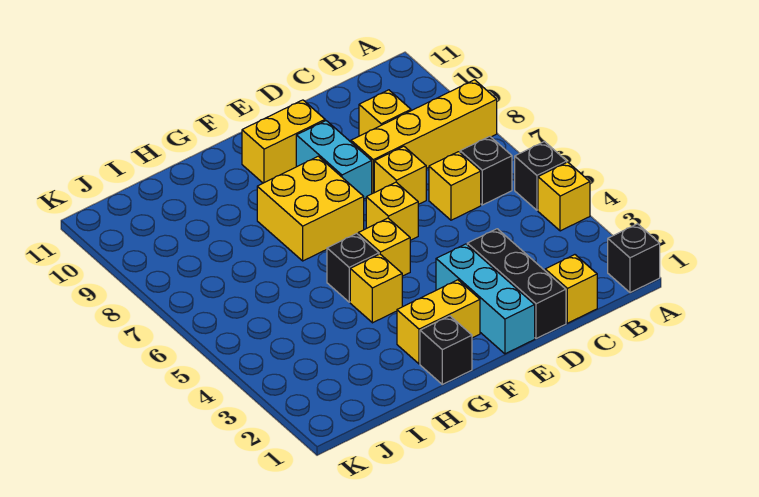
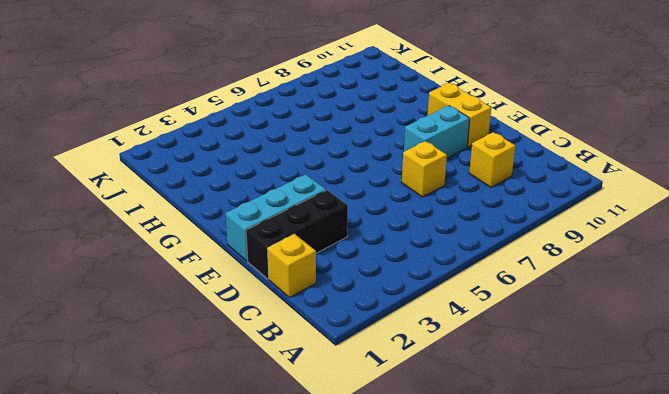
none -> black brick A1 level 1
none -> yellow brick A4 level 1
none -> black brick A5 level 1

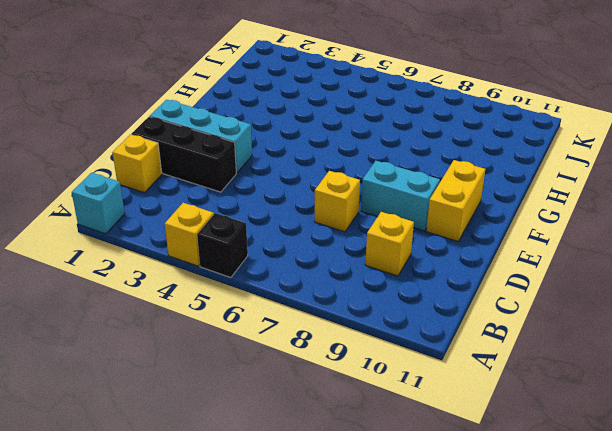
cyan brick A1 level 1 -> black brick A1 level 1
none -> yellow brick A8:D8 level 1
none -> black brick B6 level 1
none -> yellow brick C6 level 1

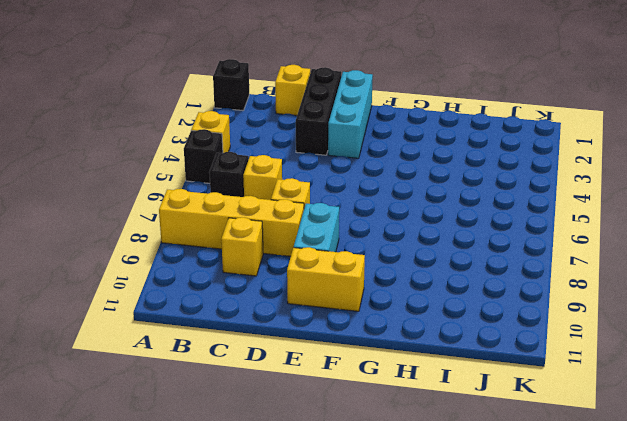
none -> yellow brick E6 level 1
none -> yellow brick F2:G2 level 1
none -> yellow brick F5 level 1

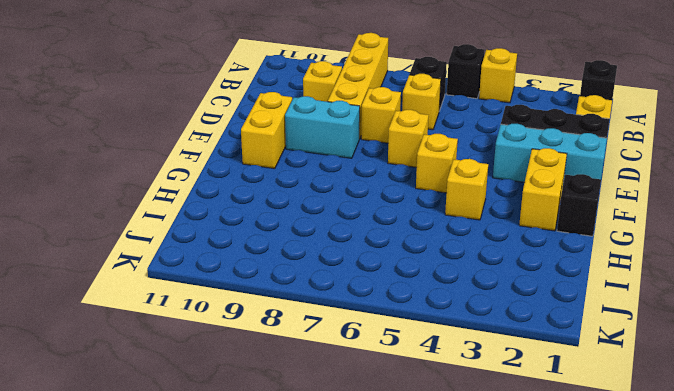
none -> yellow brick F7:G8 level 1
none -> black brick G5 level 1

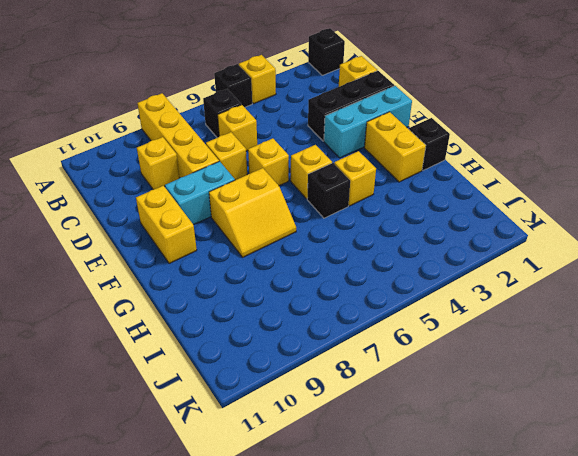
yellow slope F7:G8 level 1 top F -> yellow brick F7:G8 level 1

